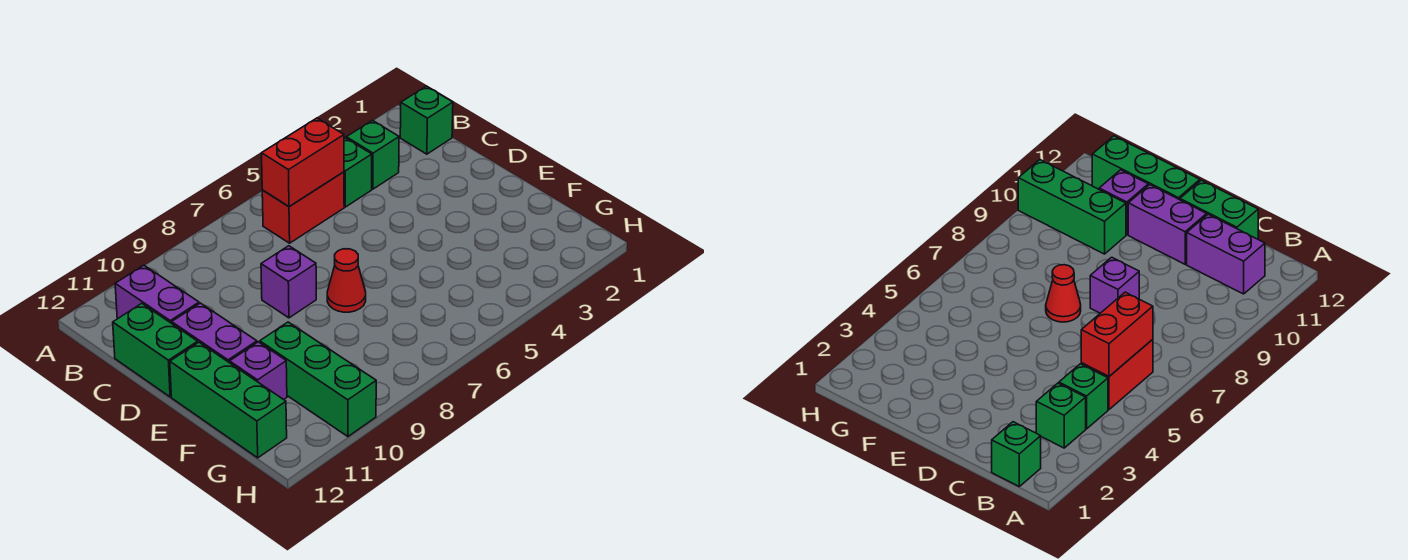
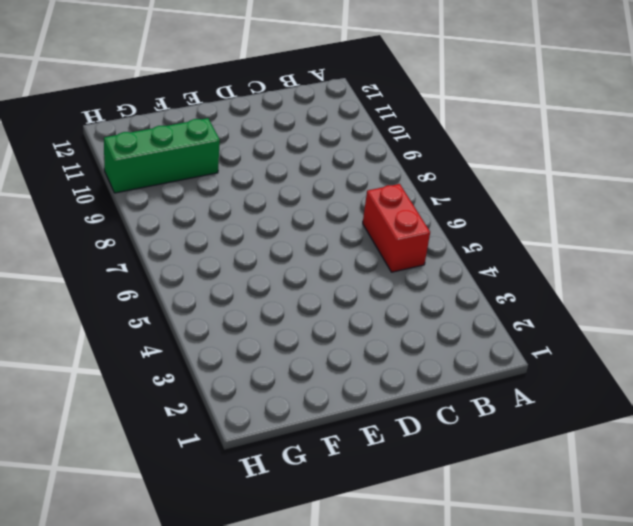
none -> green brick B1 level 1
none -> green brick B3 level 1
none -> green brick B4 level 1

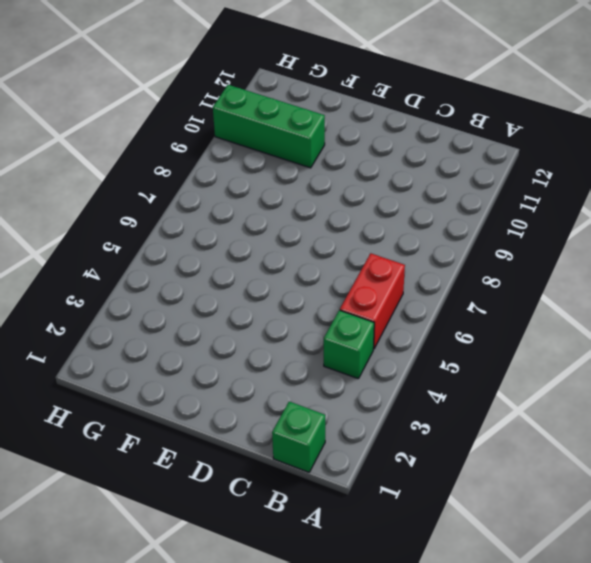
none -> green brick B3 level 1
none -> purple brick B11:C11 level 1
none -> green brick C12:D12 level 1

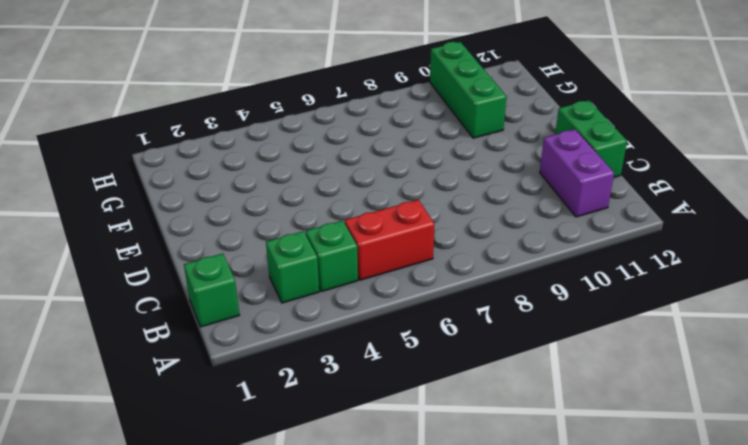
none -> purple brick D8 level 1
none -> purple brick D11:E11 level 1
none -> red cone E7 level 1

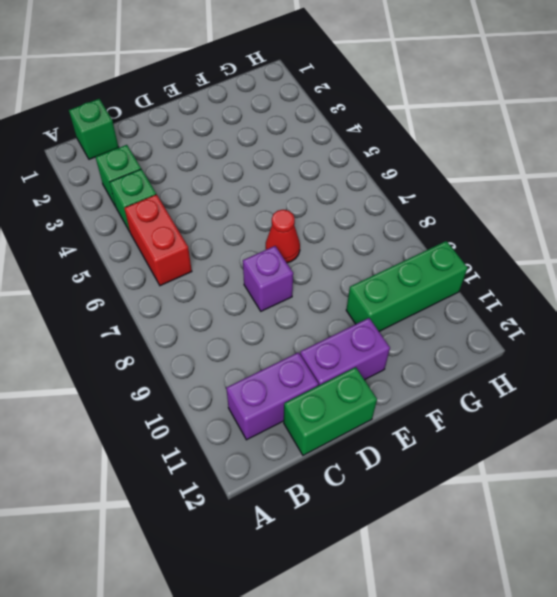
none -> green brick E12:G12 level 1
none -> purple brick F11 level 1
none -> red brick B5:B6 level 2

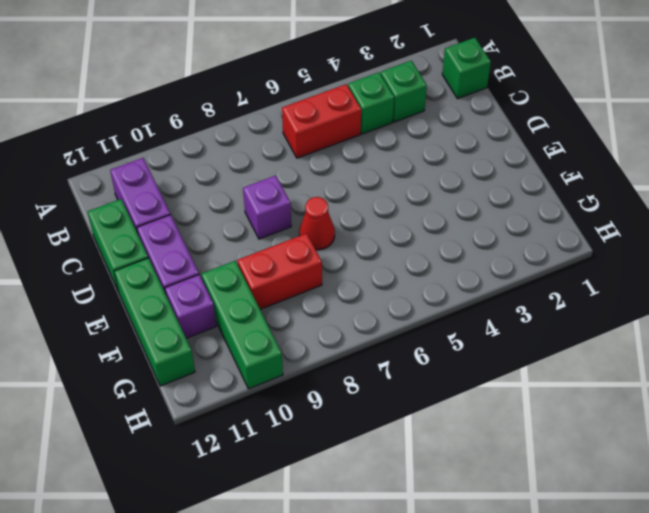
red brick F8:F9 level 1 -> red brick B5:B6 level 2

